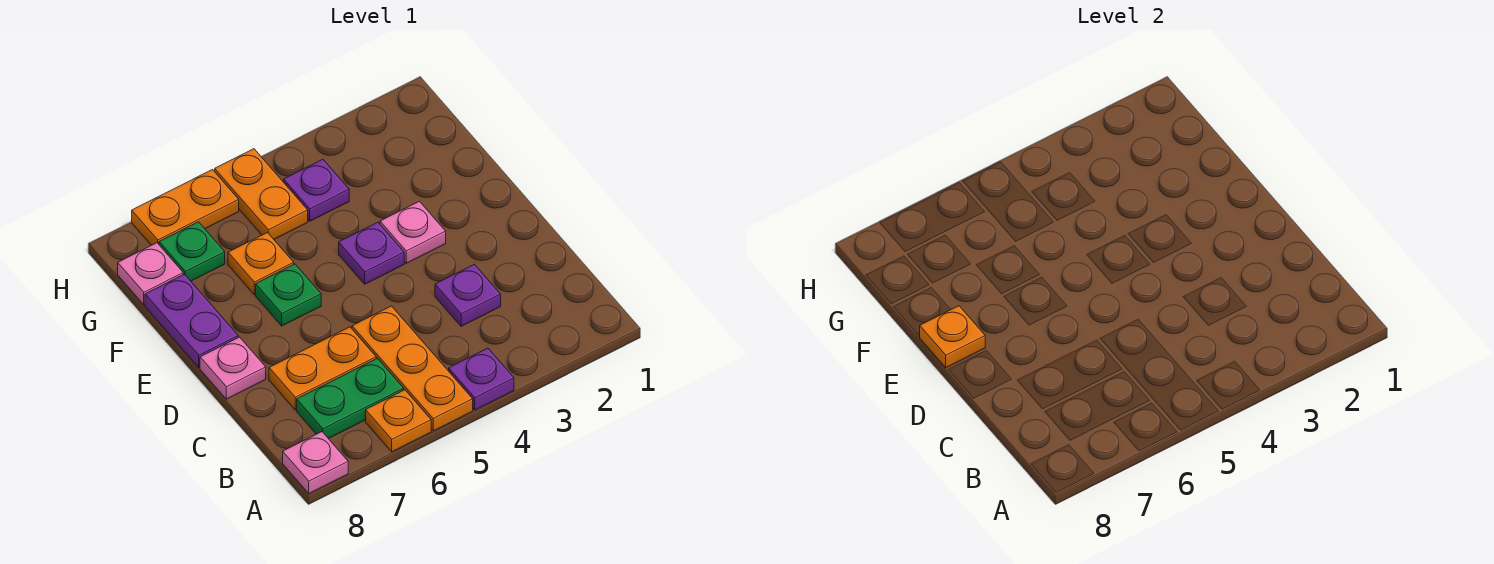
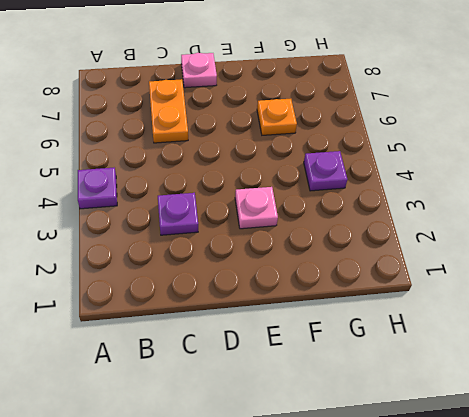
none -> orange plate A5:C5 level 1
none -> orange plate A6 level 1
none -> pink plate A8 level 1

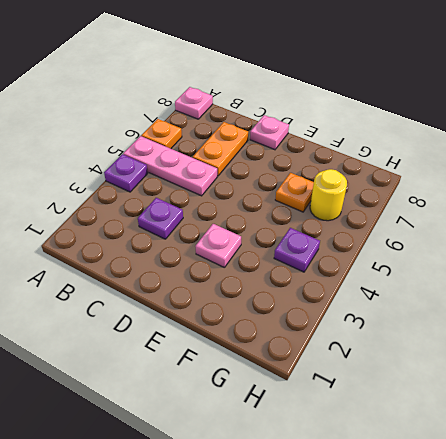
pink plate A5:C5 level 1 -> orange plate A5:C5 level 1
yellow round brick G6 level 1 -> none
none -> green plate B6:B7 level 1
none -> purple plate E4 level 1
none -> green plate E6 level 1

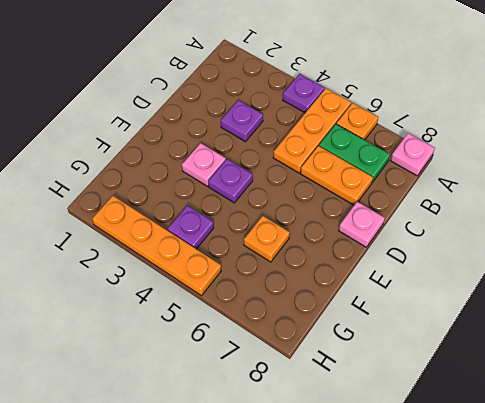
orange plate H2:H5 level 1 -> orange plate G5:H5 level 1
none -> green plate E6 level 1
none -> purple plate E8:F8 level 1
none -> green plate G7 level 1

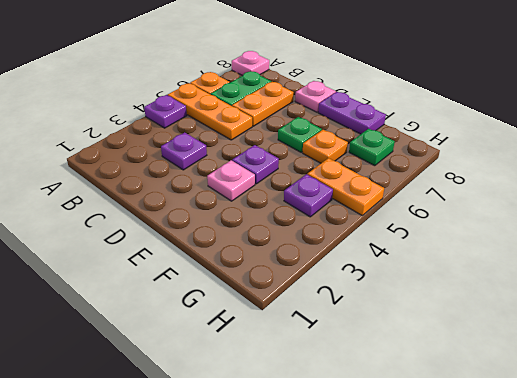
none -> pink plate G8 level 1
none -> orange plate H6:H7 level 1
none -> orange plate E8 level 2

